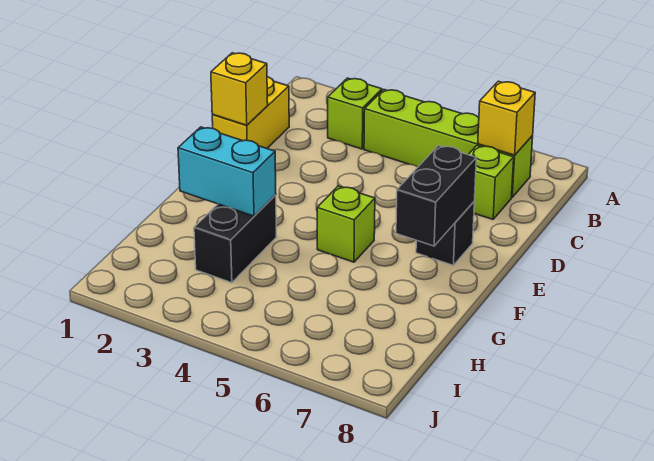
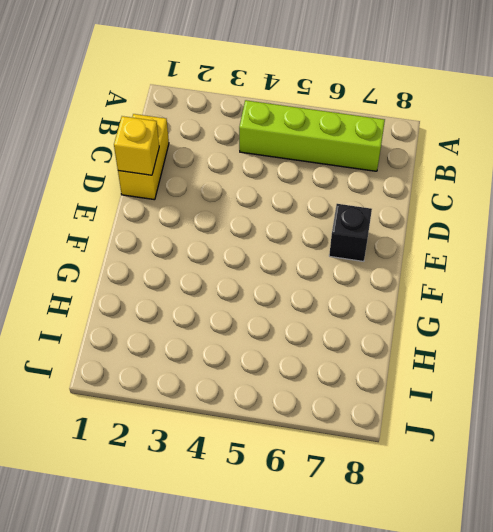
none -> lime brick B3 level 1
none -> lime brick C7 level 1

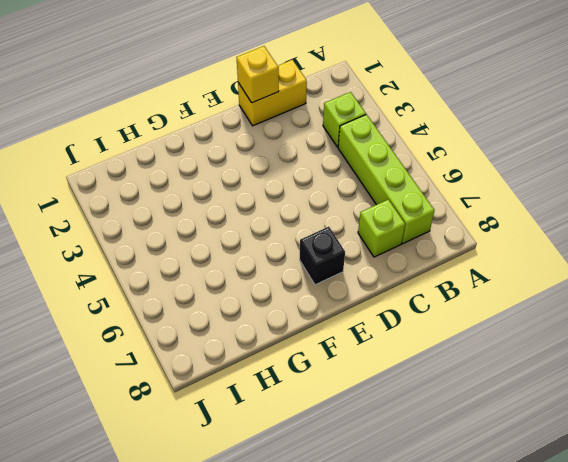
none -> lime brick F5 level 1
none -> black brick G3:H3 level 1

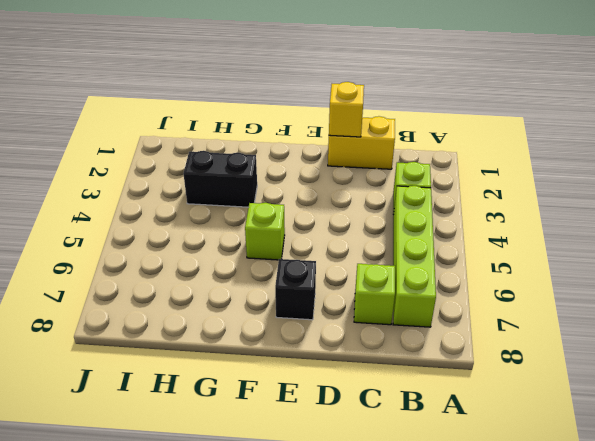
none -> yellow brick B7 level 2
none -> black brick E7:F7 level 2

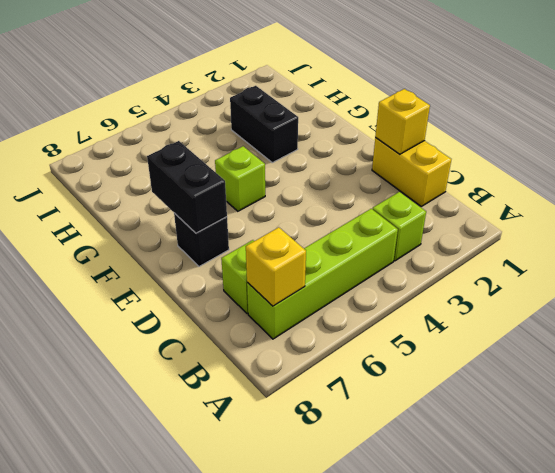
none -> cyan brick G2:G3 level 2

